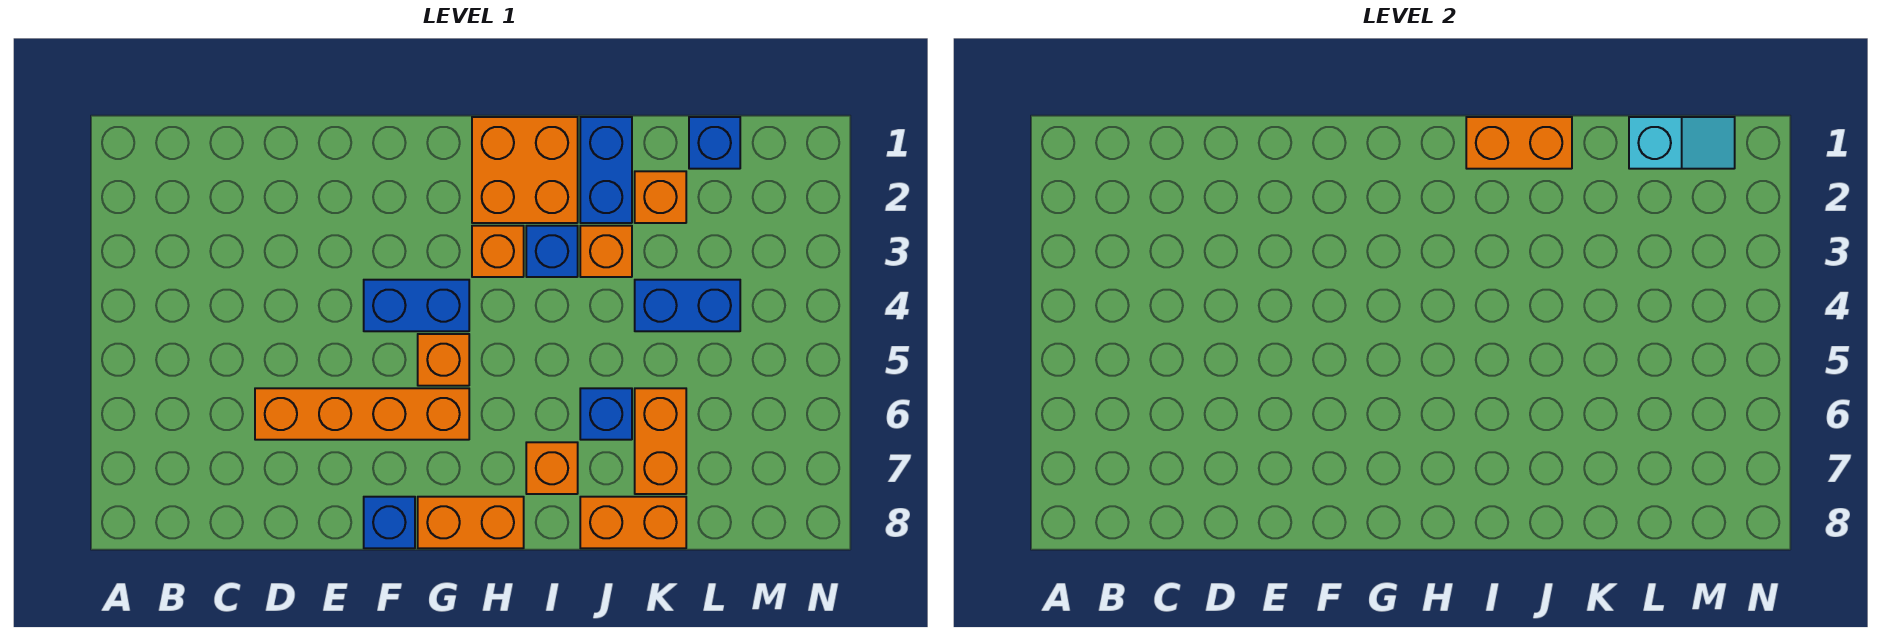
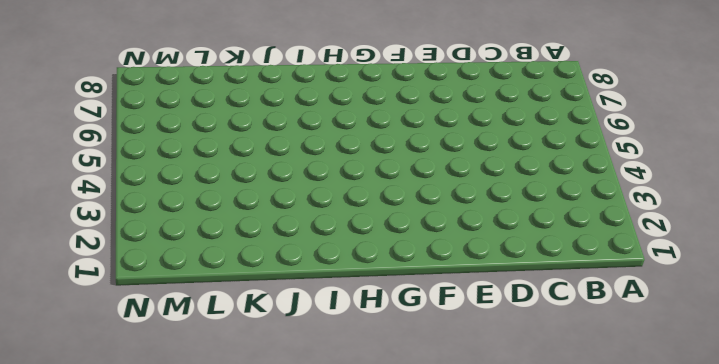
none -> orange brick D6:G6 level 1
none -> blue brick F4:G4 level 1
none -> blue brick F8 level 1

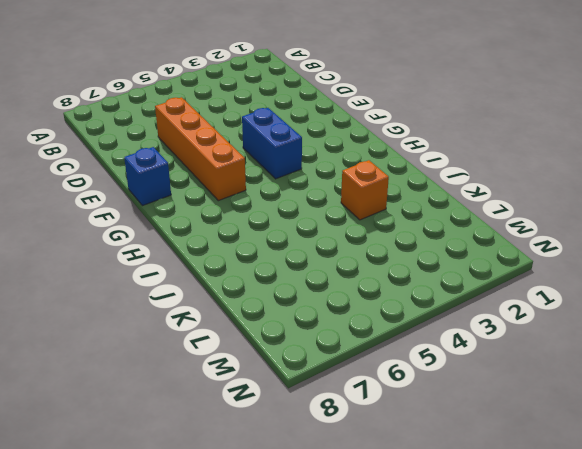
none -> orange brick G5 level 1
none -> orange brick G8:H8 level 1
none -> orange brick H1:I2 level 1

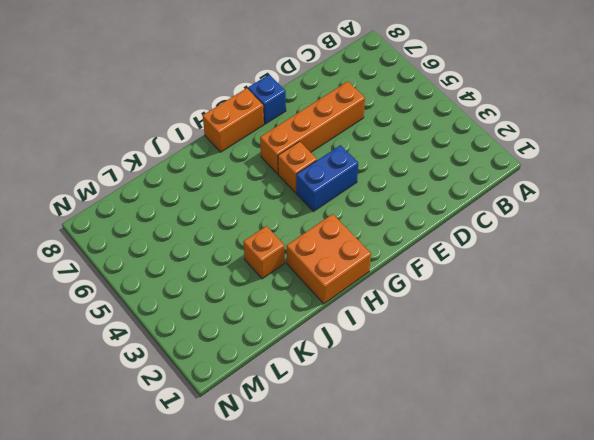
none -> orange brick H3 level 1
none -> blue brick I3 level 1
none -> orange brick I7 level 1

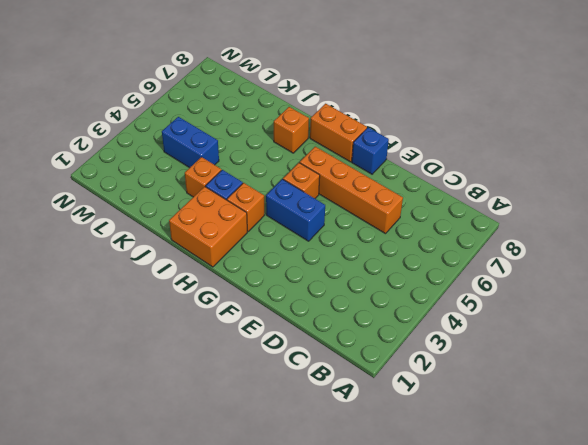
none -> blue brick J1:J2 level 1
none -> blue brick J6 level 1
none -> orange brick J8:K8 level 1

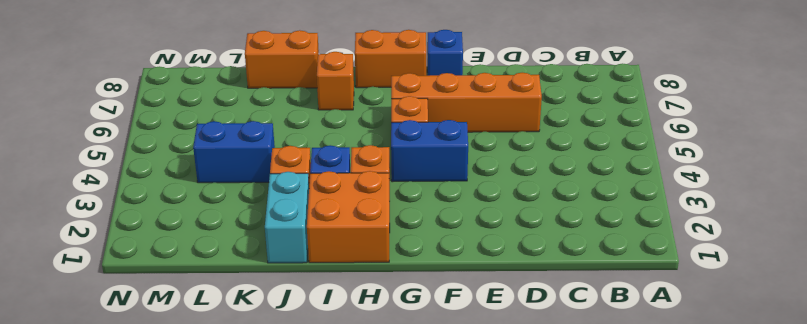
cyan brick J1:J2 level 1 -> blue brick J1:J2 level 1
none -> blue brick J6 level 1
none -> orange brick K2 level 1
none -> orange brick K6:K7 level 1

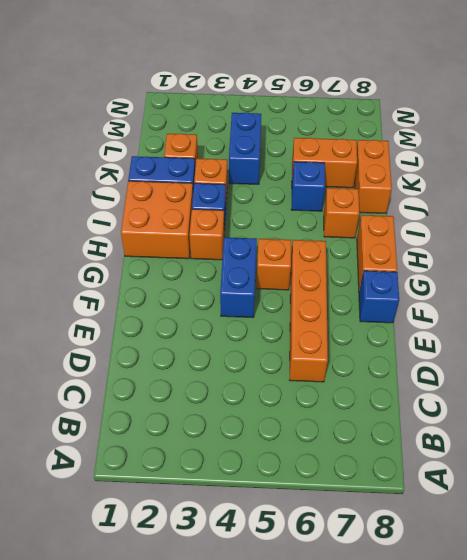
none -> blue brick L1 level 1
none -> orange brick I1:J1 level 2
none -> cyan slope L1:M1 level 2 top L

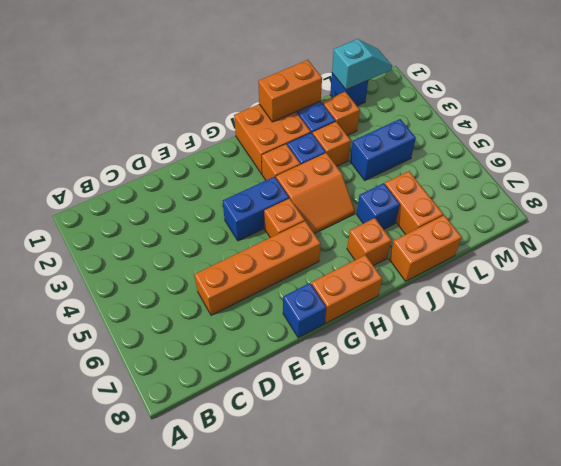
orange slope H4:I5 level 1 top 4 -> none

